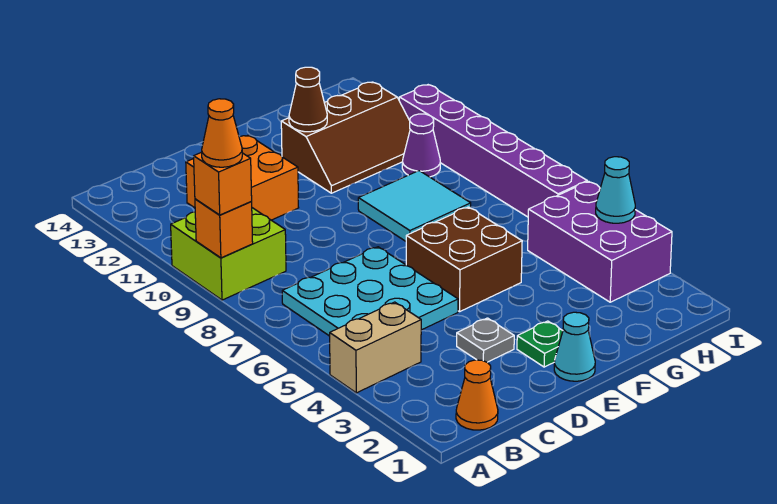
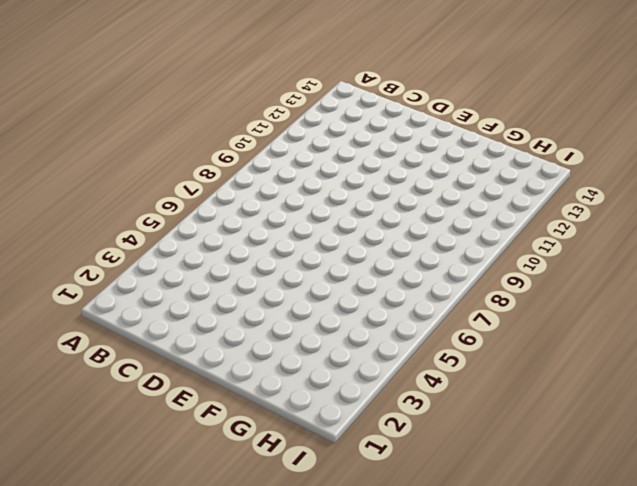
none -> tan brick A4:B4 level 1
none -> lime brick A9:B10 level 1
none -> orange cone B1 level 1

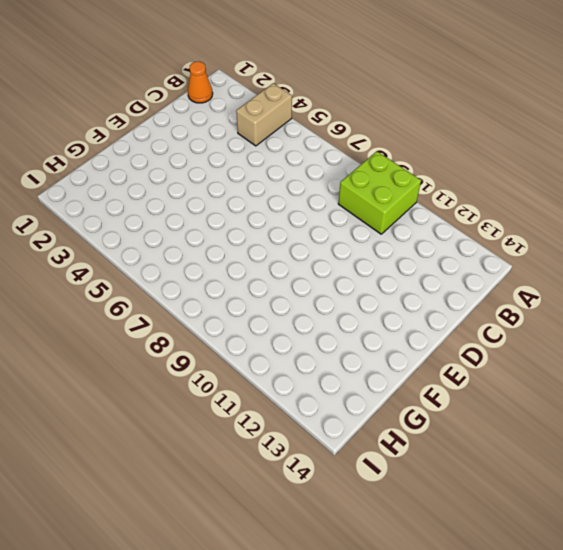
none -> cyan plate B5:D7 level 1
none -> orange brick C11:D12 level 1
none -> grey plate D3 level 1

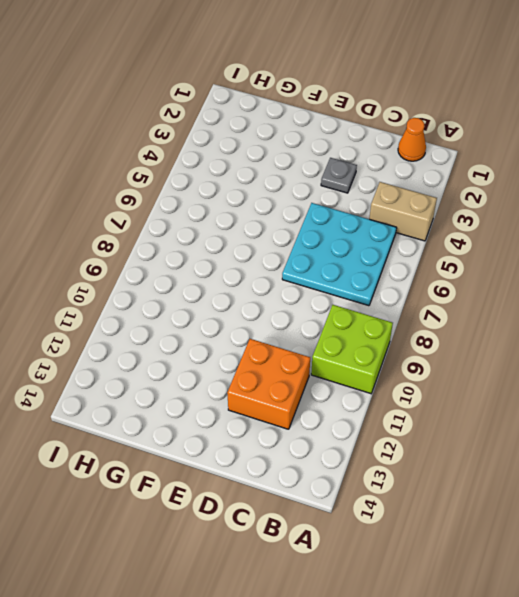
none -> cyan cone E1 level 1
none -> green plate E2 level 1
none -> brown brick E5:F6 level 1

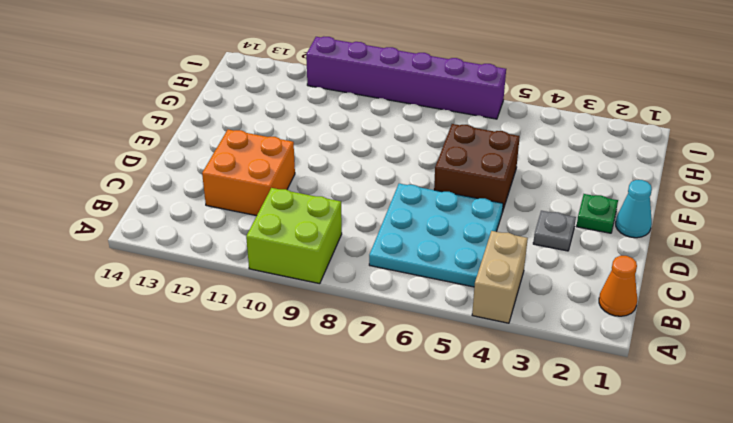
none -> cyan tile F8:G9 level 1
none -> brown slope F11:H12 level 1 top 12
none -> purple brick H3:I5 level 1

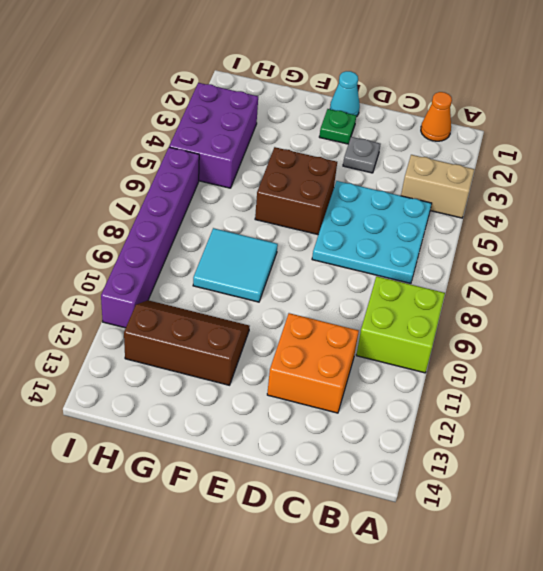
none -> purple cone H10 level 1
none -> orange brick A9 level 2
none -> brown cone F12 level 2

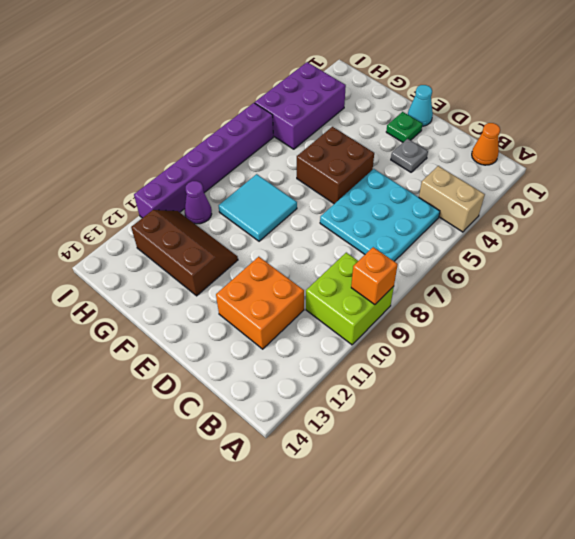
none -> brown cone F12 level 2
none -> cyan cone I4 level 2
none -> orange brick A9 level 3

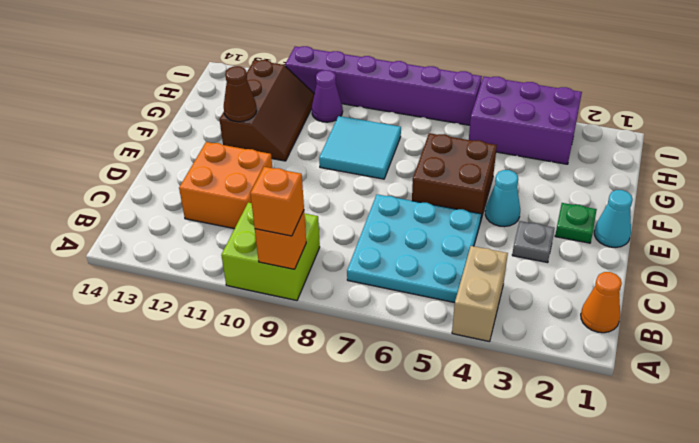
cyan cone E4 level 1 -> cyan cone I4 level 2
none -> orange cone A9 level 4

